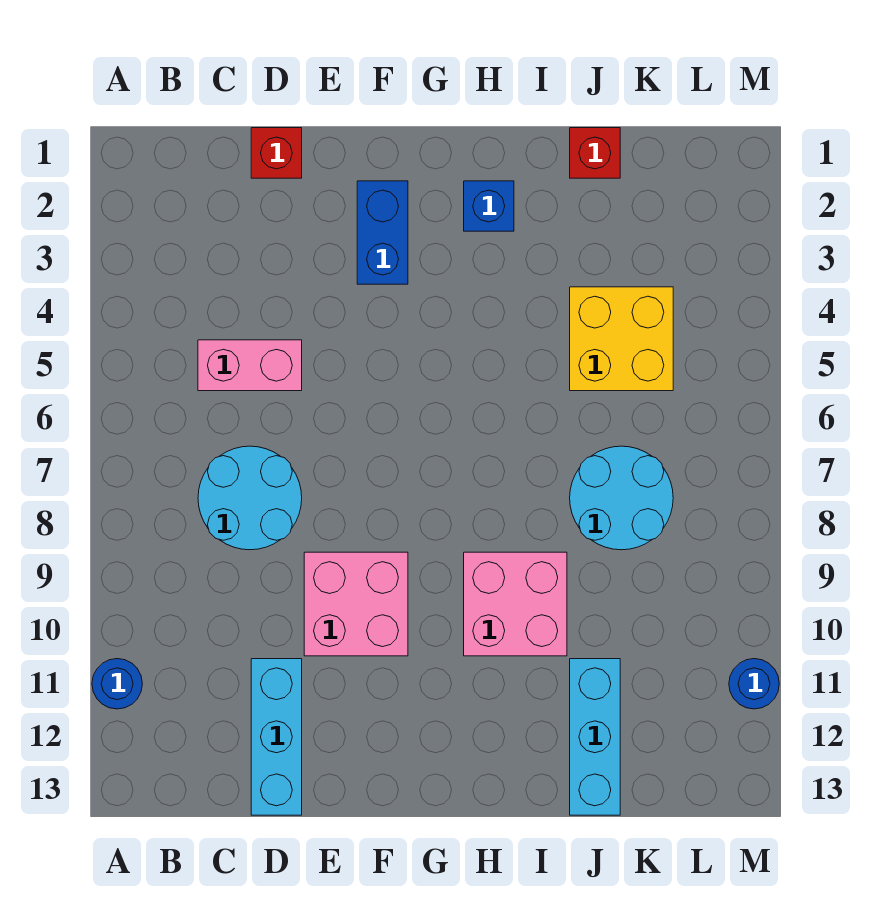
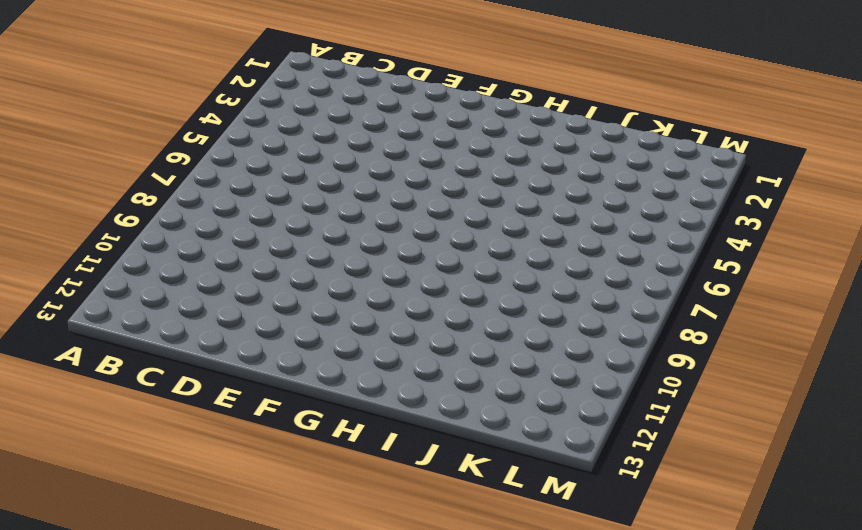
none -> blue round brick A11 level 1
none -> pink brick C5:D5 level 1
none -> cyan round brick C7:D8 level 1

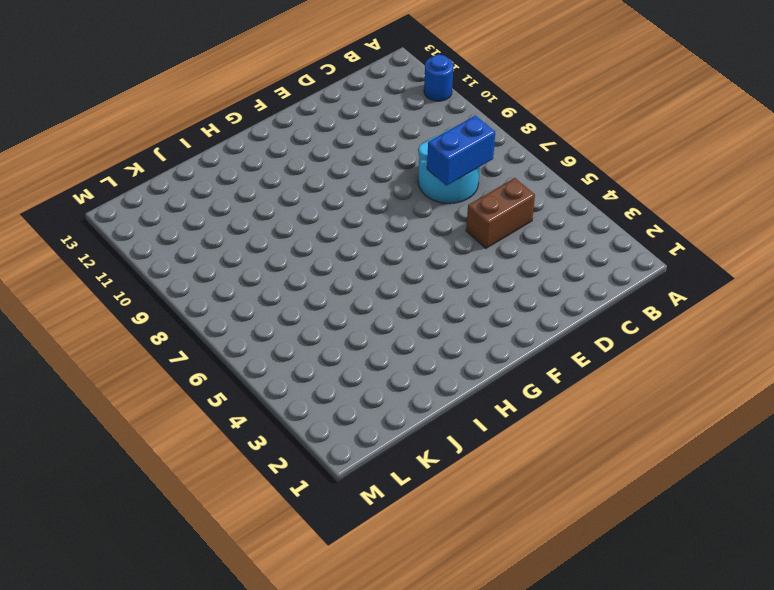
brown brick C5:D5 level 1 -> pink brick C5:D5 level 1
blue brick C7:D7 level 2 -> blue brick F2:F3 level 1
none -> red brick D1 level 1
none -> cyan brick D11:D13 level 1
none -> pink brick E9:F10 level 1

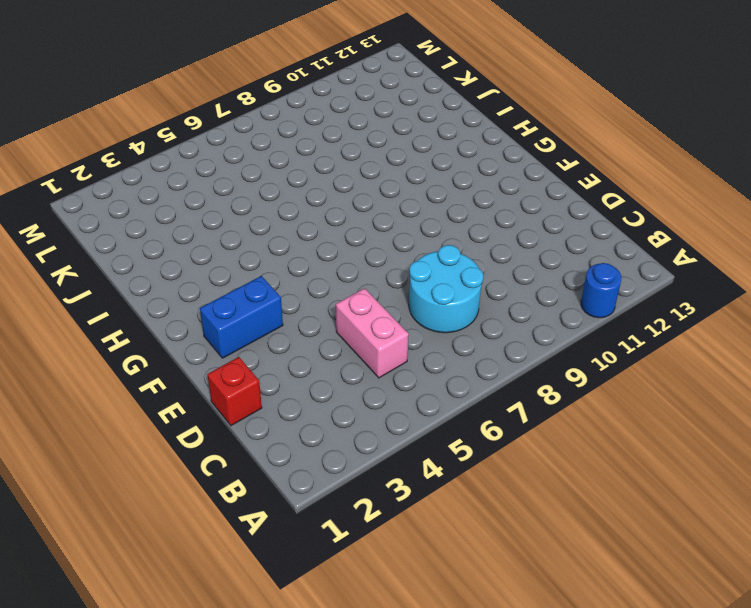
none -> cyan brick D11:D13 level 1
none -> pink brick E9:F10 level 1
none -> blue brick H2 level 1

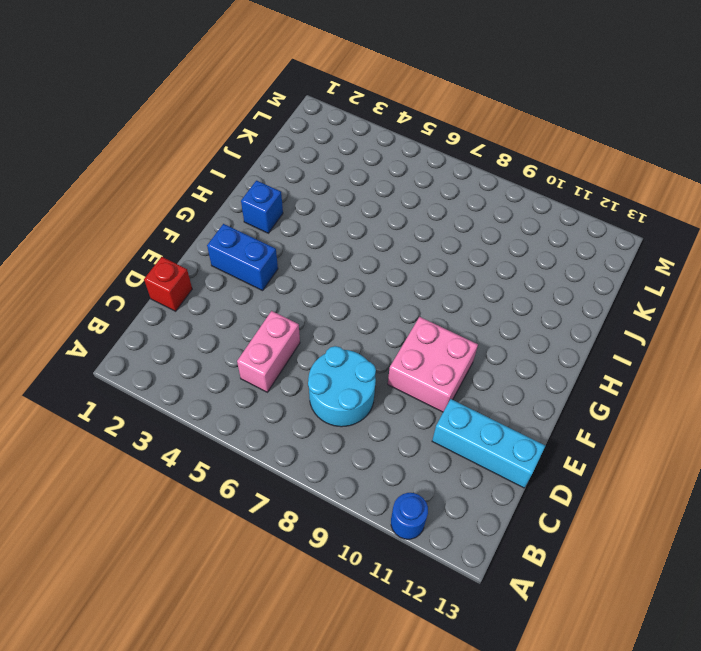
none -> pink brick H9:I10 level 1
none -> red brick J1 level 1
none -> yellow brick J4:K5 level 1

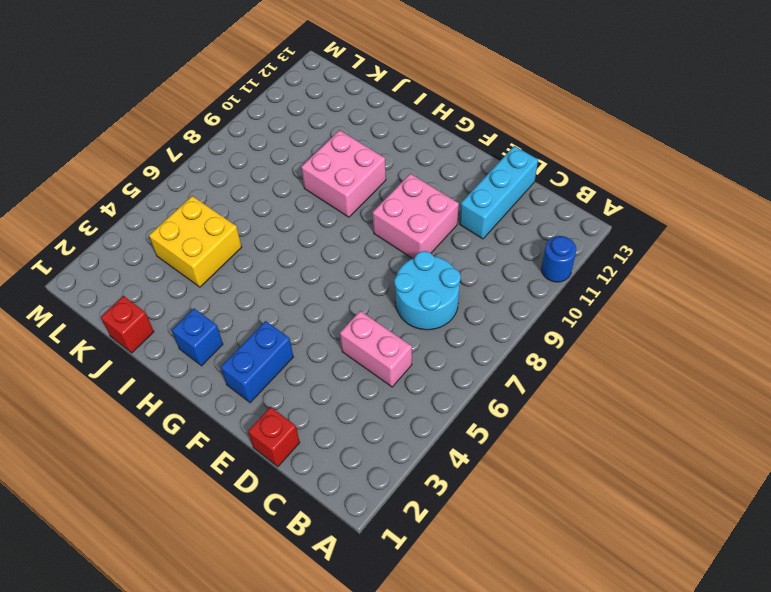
none -> cyan round brick J7:K8 level 1
none -> cyan brick J11:J13 level 1
none -> blue round brick M11 level 1

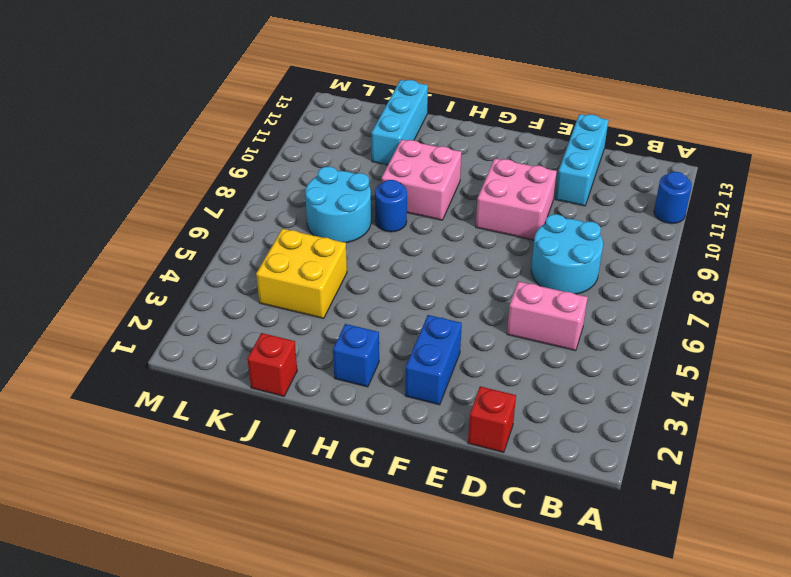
blue round brick I8 level 1 -> blue round brick M11 level 1

